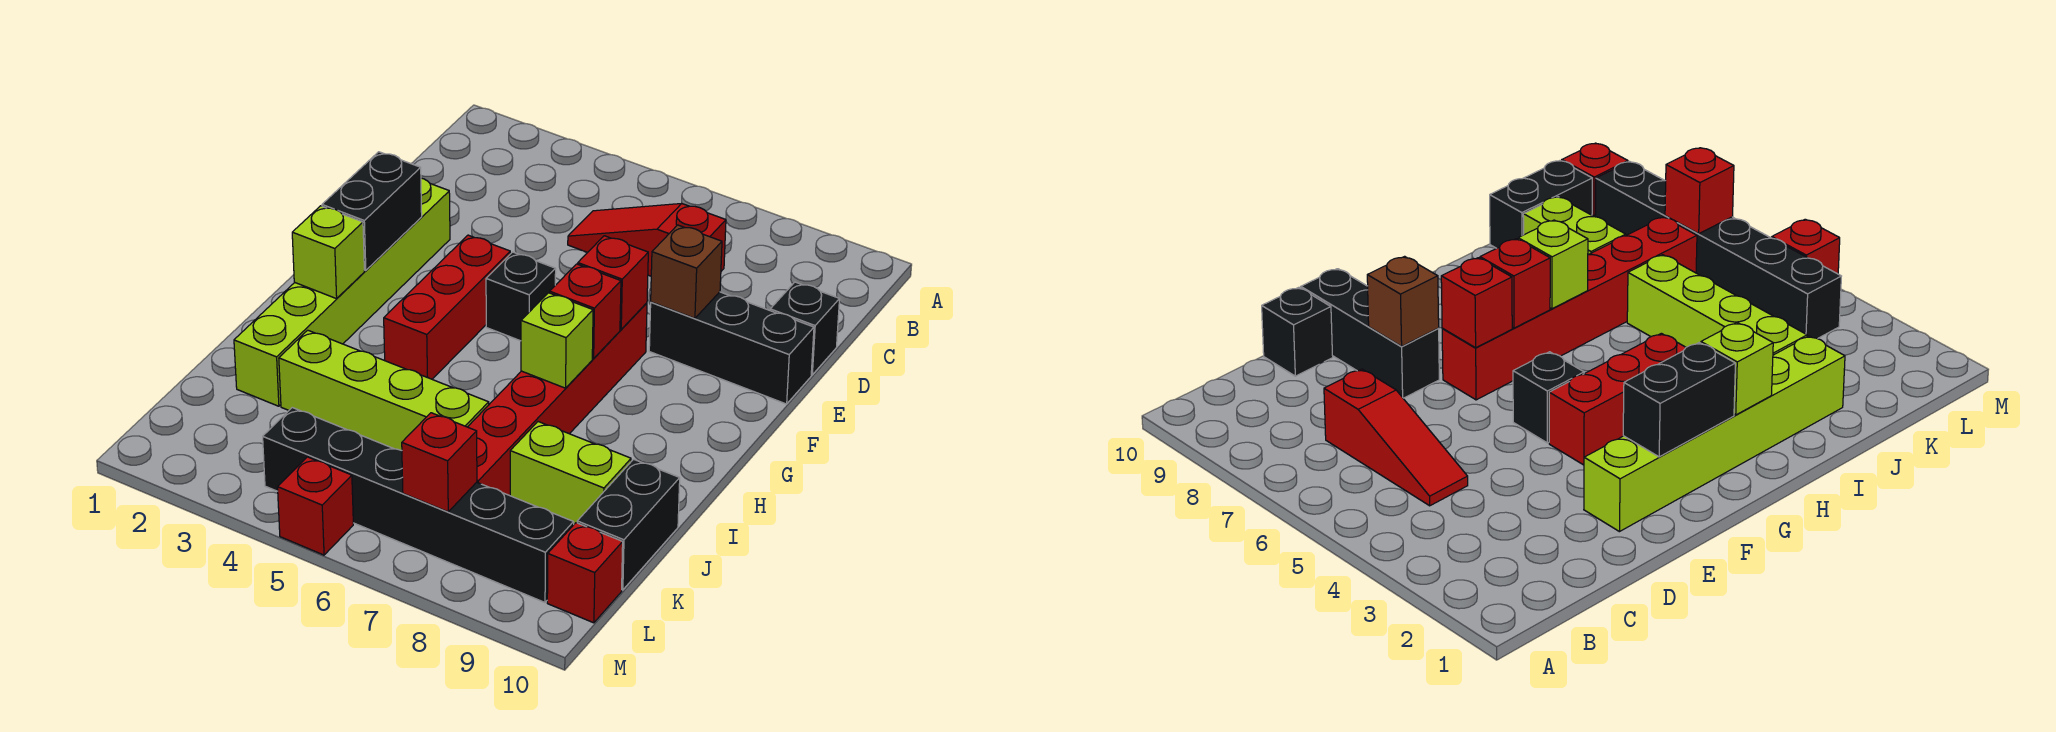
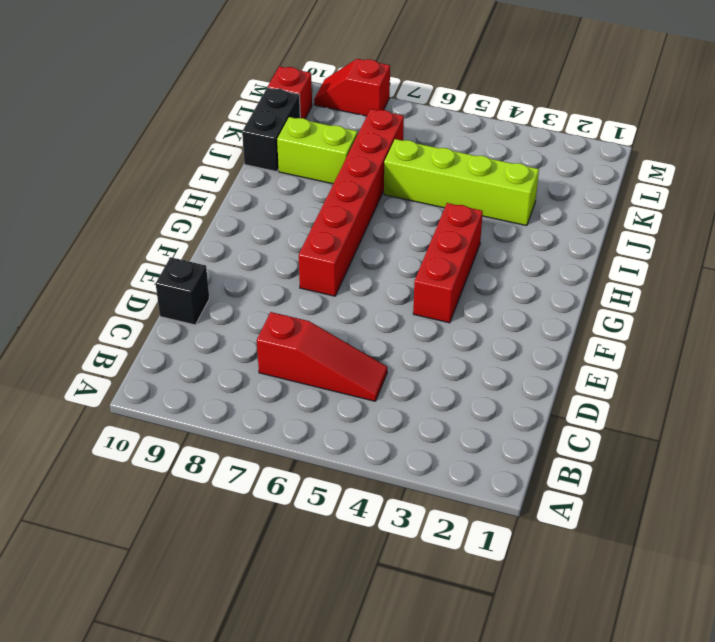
red slope M8:M9 level 1 top 8 -> none
none -> lime brick E2:J2 level 1
none -> black brick E8:E10 level 1
none -> black brick F5 level 1

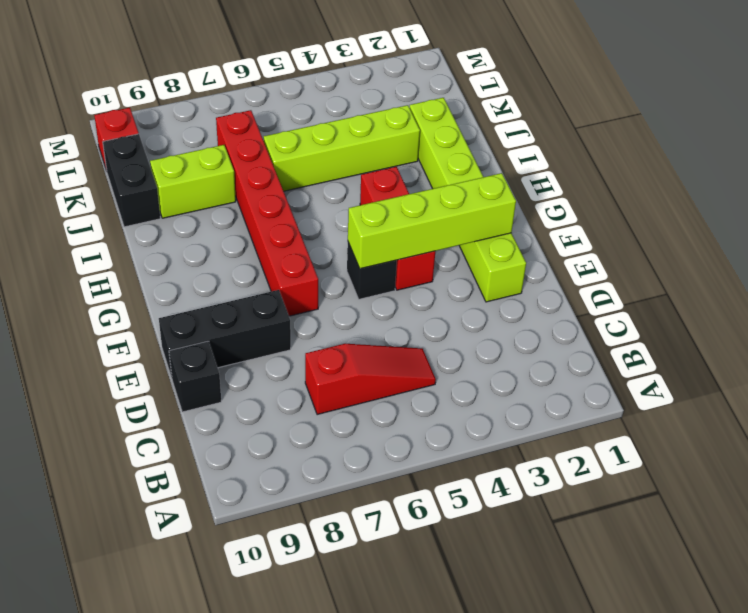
lime brick F2:F5 level 2 -> black brick F2:G2 level 2
none -> black brick L4:L9 level 1
none -> red brick M5 level 1
none -> brown brick E8 level 2

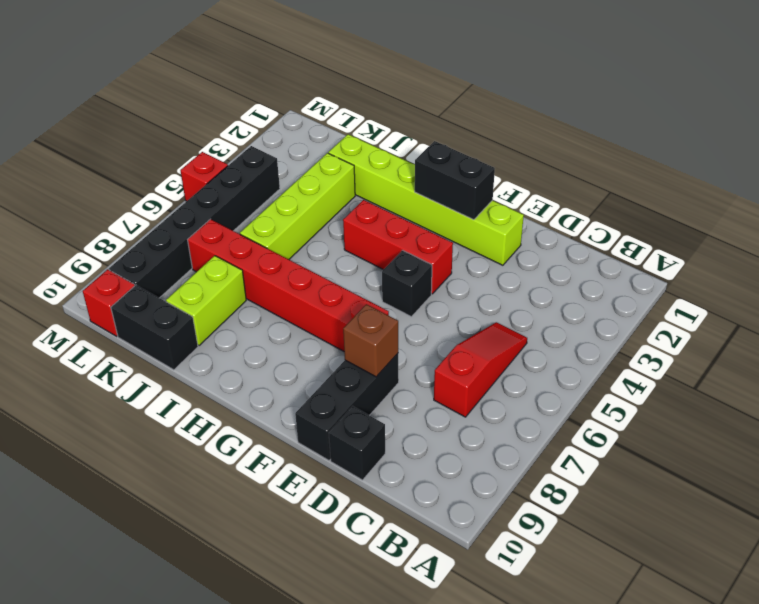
none -> red brick F7 level 2
none -> red brick G7 level 2
none -> lime brick H2 level 2

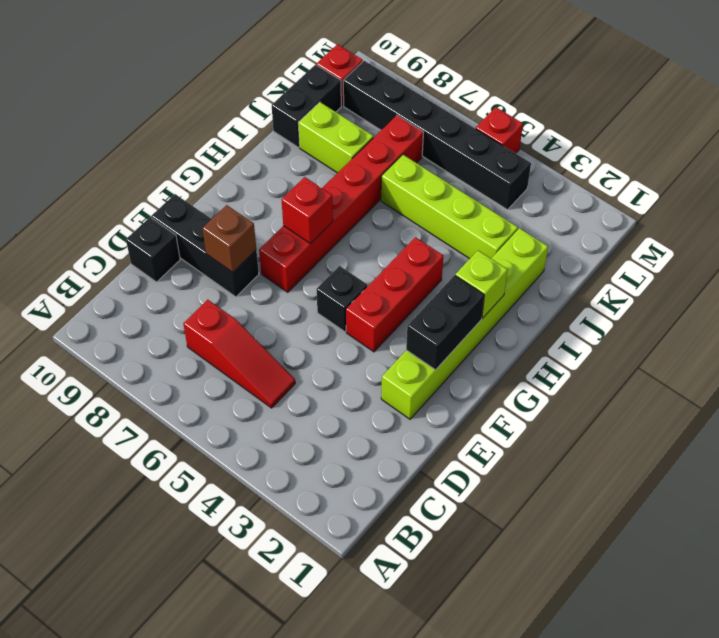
none -> red brick F7 level 2
none -> lime brick H7 level 2
none -> red brick L7 level 2

